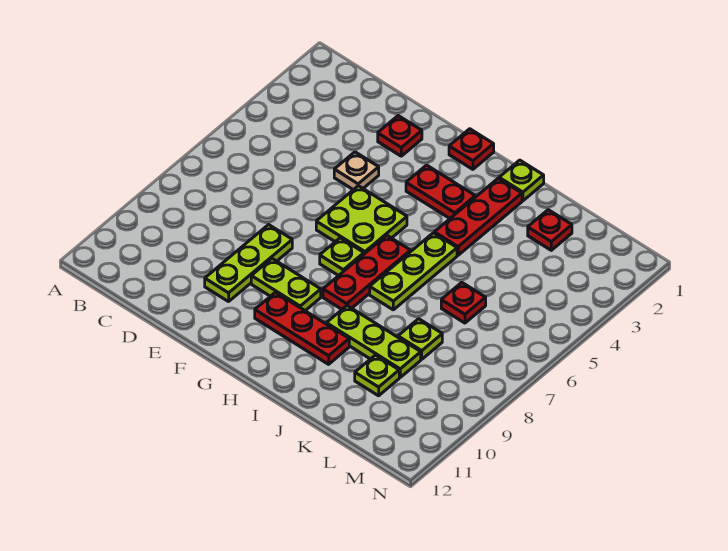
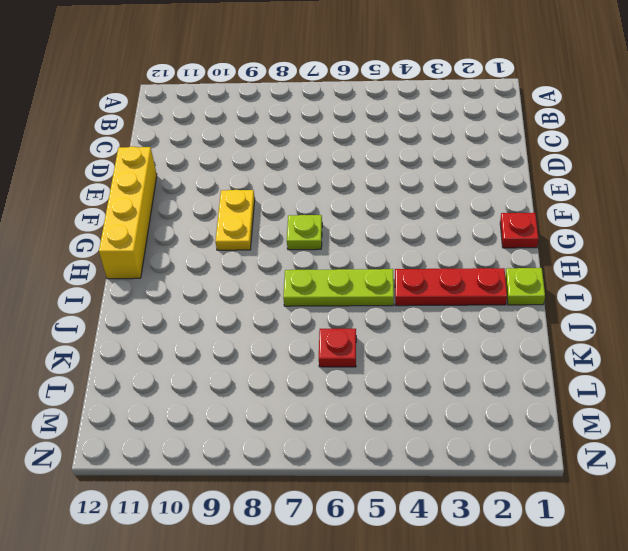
yellow brick E12:H12 level 1 -> none
yellow plate F9:G9 level 1 -> lime plate F9:G9 level 1
none -> red plate E2 level 1
none -> tan plate E4 level 1
none -> lime plate E8:E10 level 1

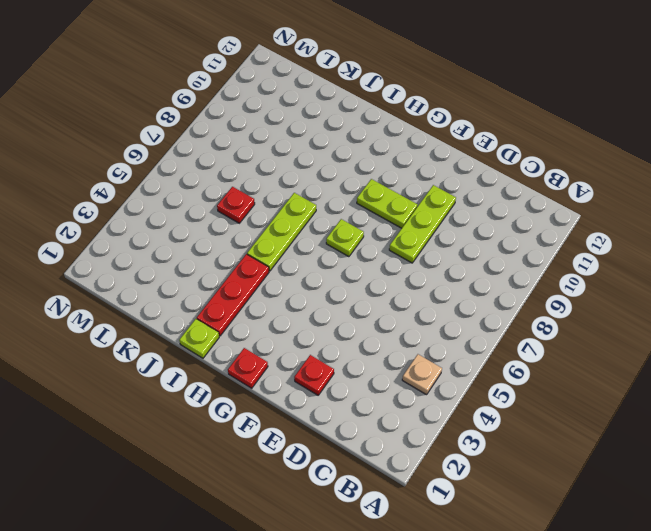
tan plate B4 level 1 -> tan plate E4 level 1
none -> lime plate F5:G6 level 1
none -> red plate G3:H3 level 1
none -> red plate G10:I10 level 1

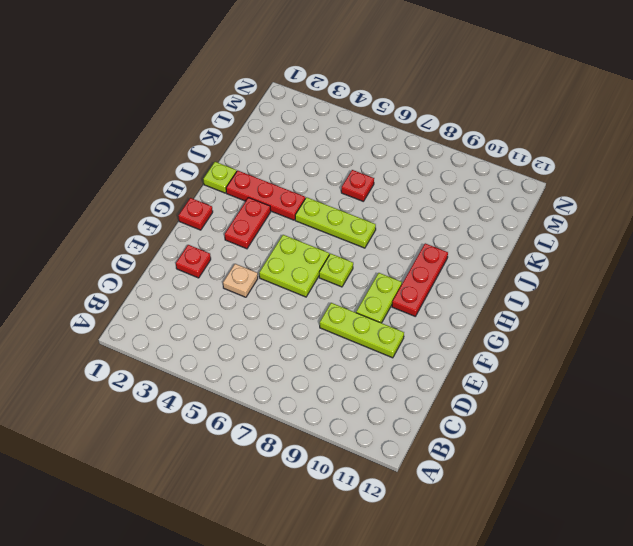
none -> red plate H6:H8 level 1
none -> lime plate I9:K9 level 1
none -> red plate K2 level 1

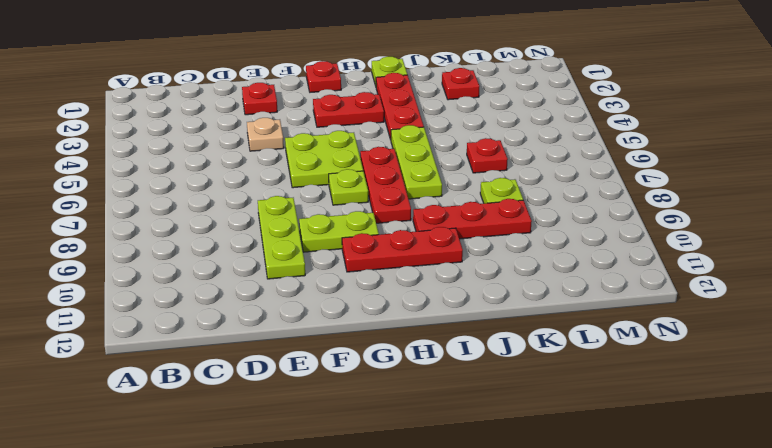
red plate I9:K9 level 1 -> lime plate I9:K9 level 1
none -> lime plate K10 level 1

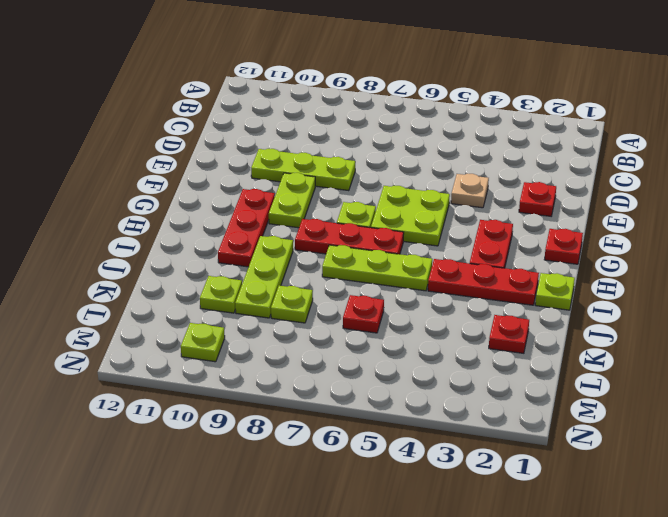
lime plate M10 level 1 -> none

